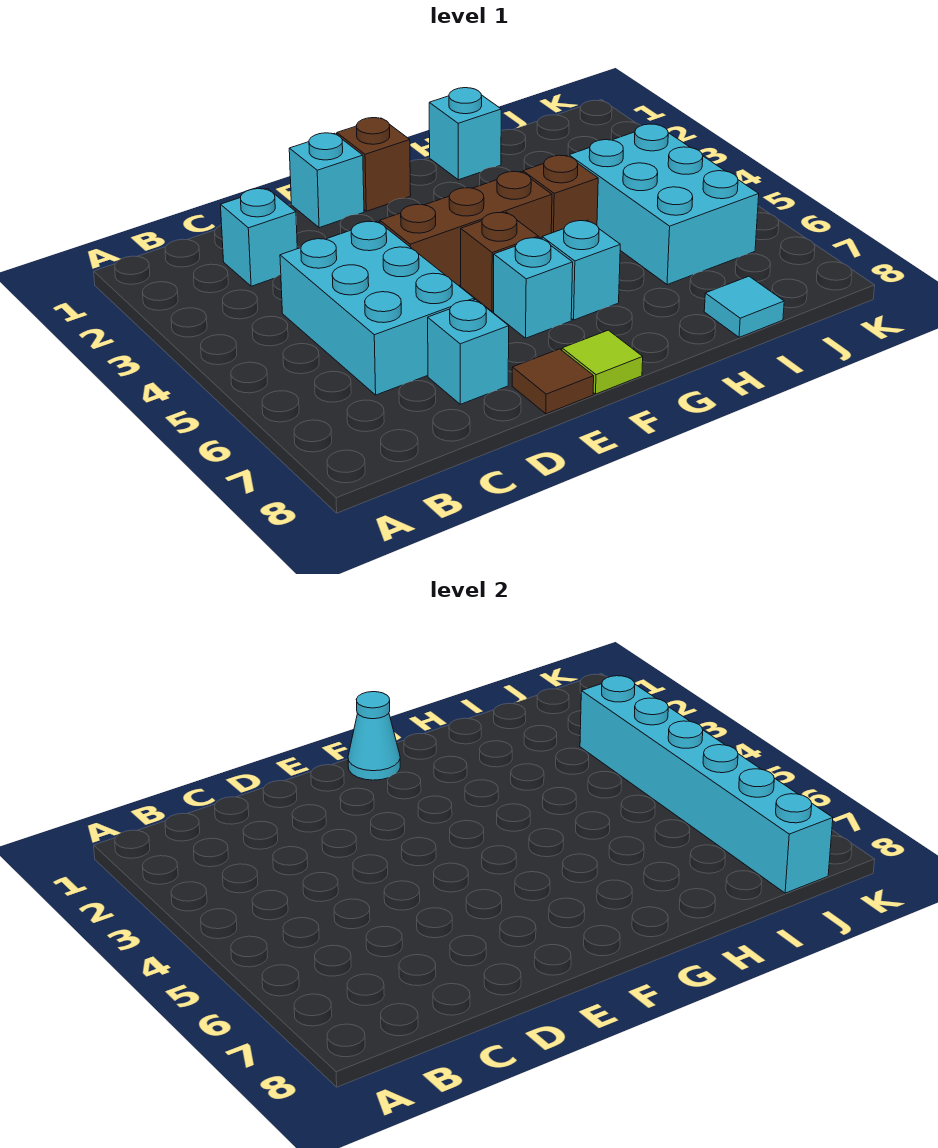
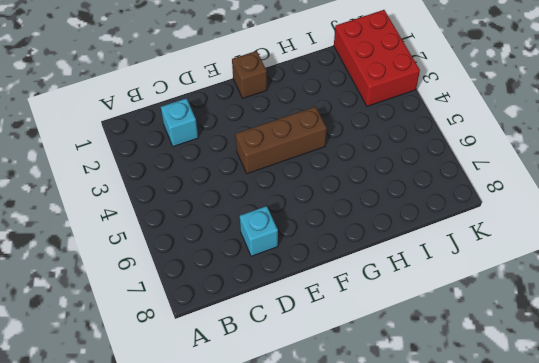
red brick J1:K3 level 1 -> none
none -> cyan brick C4:D6 level 1
none -> cyan brick E1 level 1
none -> brown tile E8 level 1

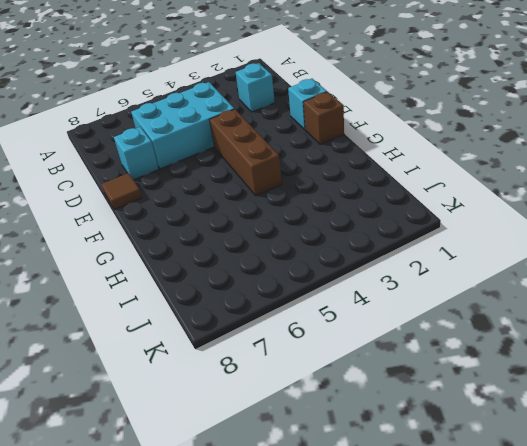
none -> brown brick F5 level 1
none -> cyan brick F6 level 1
none -> lime tile F8 level 1

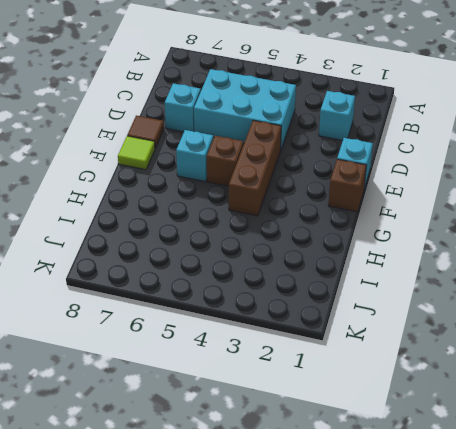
none -> cyan brick G6 level 1
none -> cyan brick H1 level 1
none -> brown brick H4 level 1

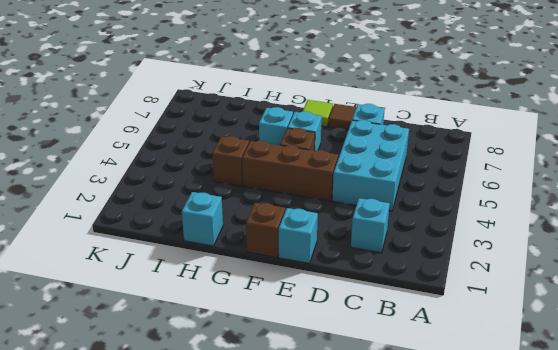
none -> cyan brick I4:J6 level 1
none -> cyan tile I8 level 1
none -> cyan cone F1 level 2

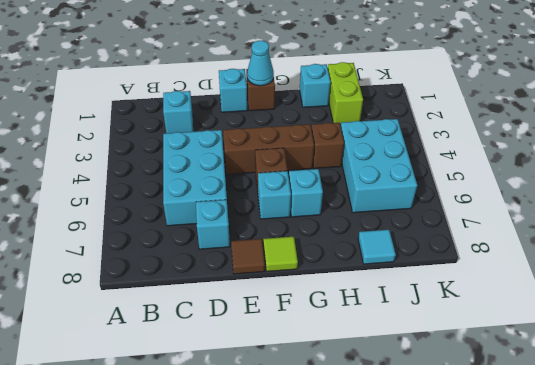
lime brick I1:I2 level 1 -> none
none -> cyan brick J3:J8 level 2

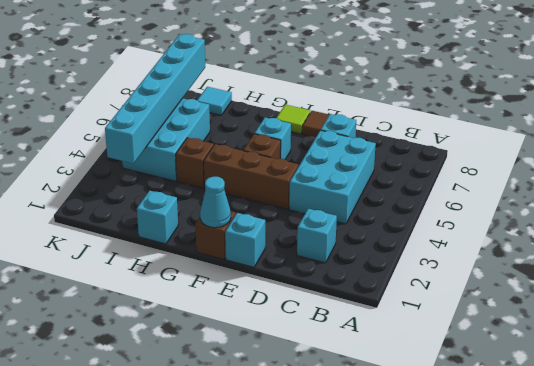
none -> cyan brick G6 level 1

